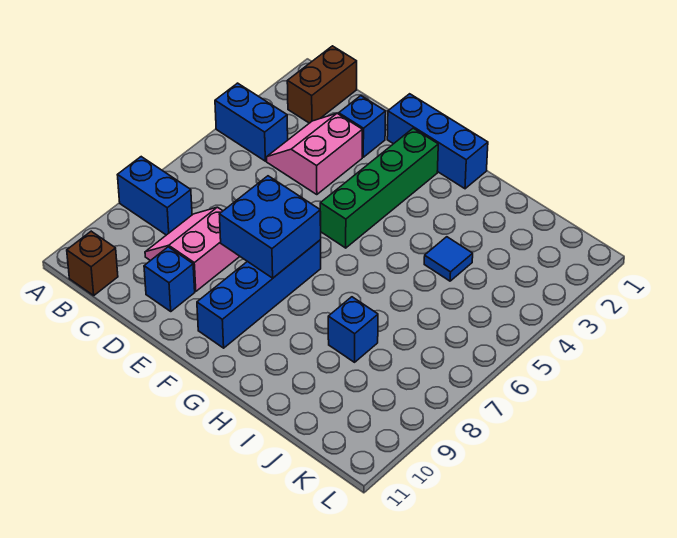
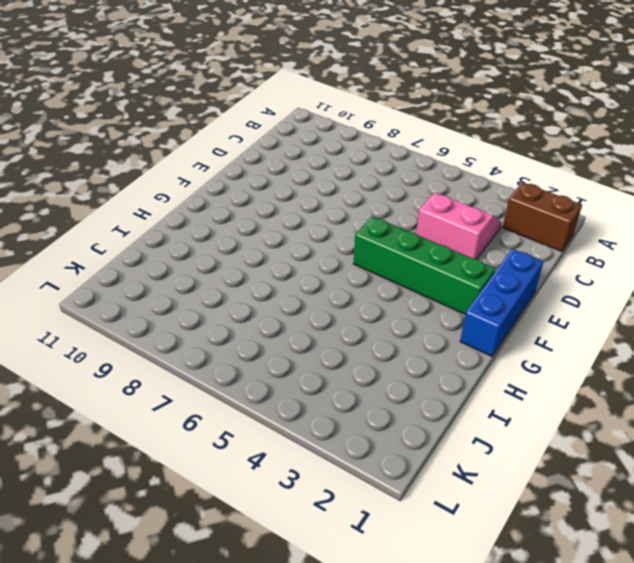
none -> blue brick A4:B4 level 1
none -> blue brick A8:B8 level 1
none -> brown brick B11 level 1

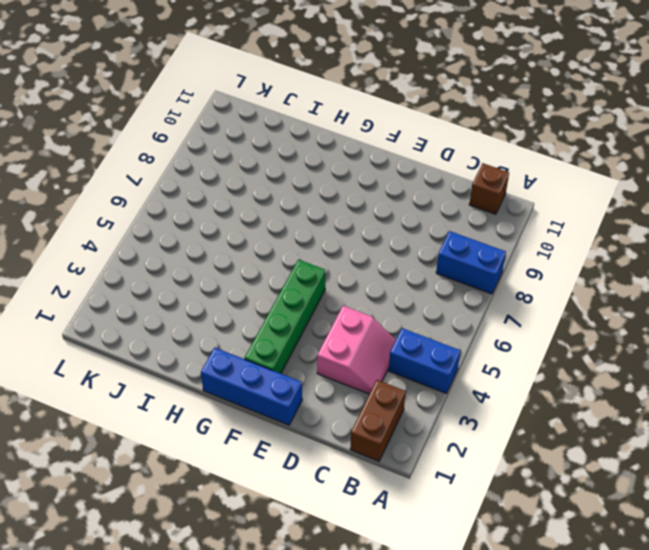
none -> pink slope C8:D9 level 1 top D
none -> blue brick D2 level 1
none -> blue brick D10 level 1

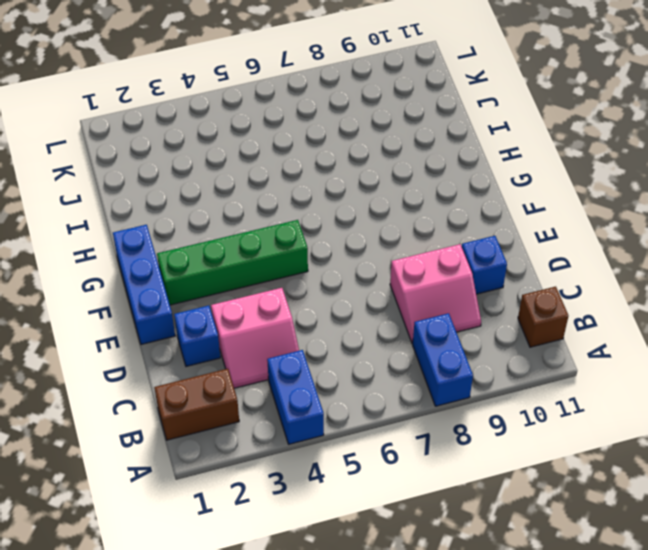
none -> blue brick F7:F10 level 1
none -> blue tile I4 level 1
none -> blue brick I8 level 1

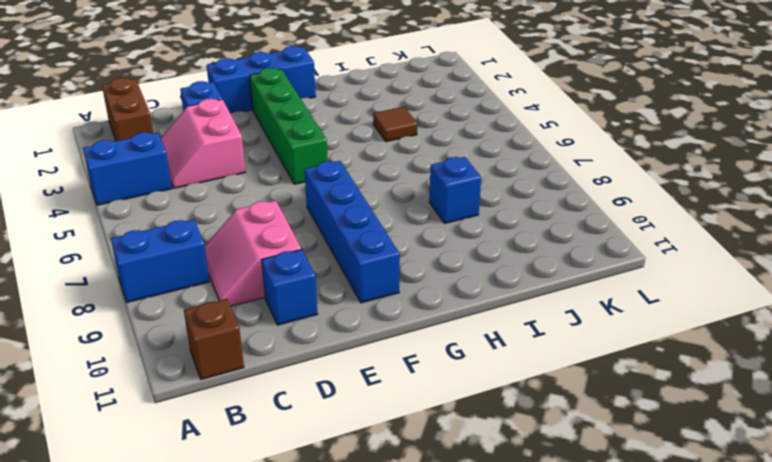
brown tile I4 level 1 -> blue tile I4 level 1
none -> blue brick E7:F8 level 2

